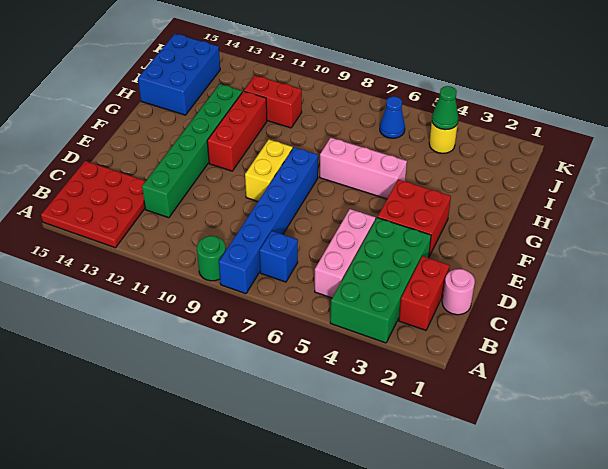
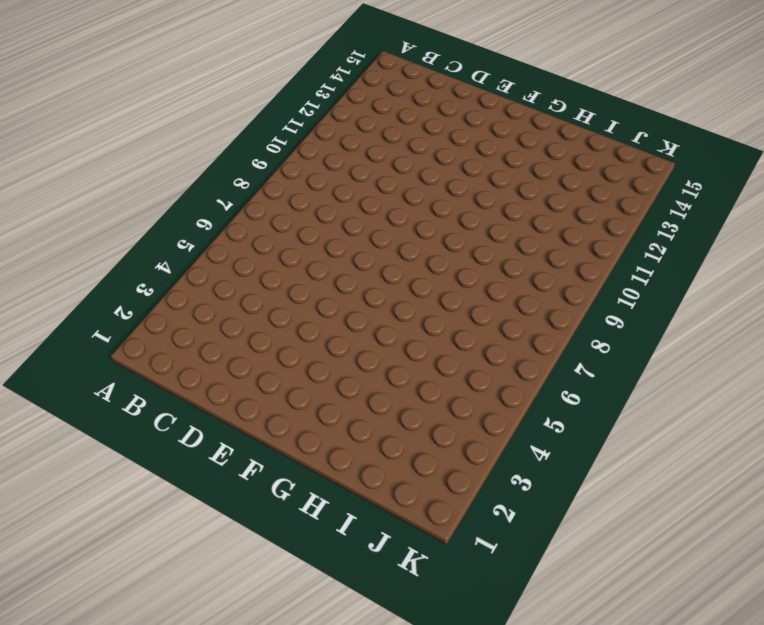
none -> green brick A3:D4 level 1
none -> blue brick A8:F8 level 1
none -> green round brick A9 level 1

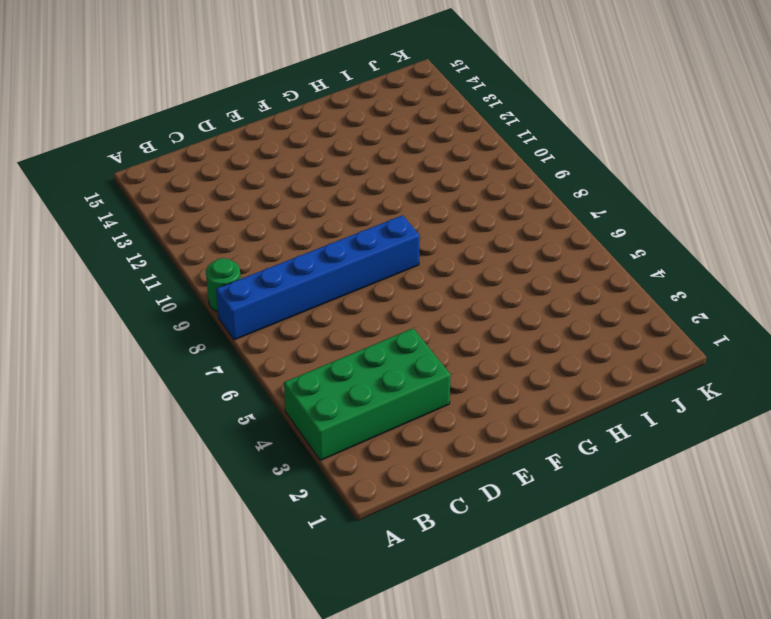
none -> red plate A13:C15 level 1
none -> red brick B2:C2 level 1
none -> pink brick B5:D5 level 1

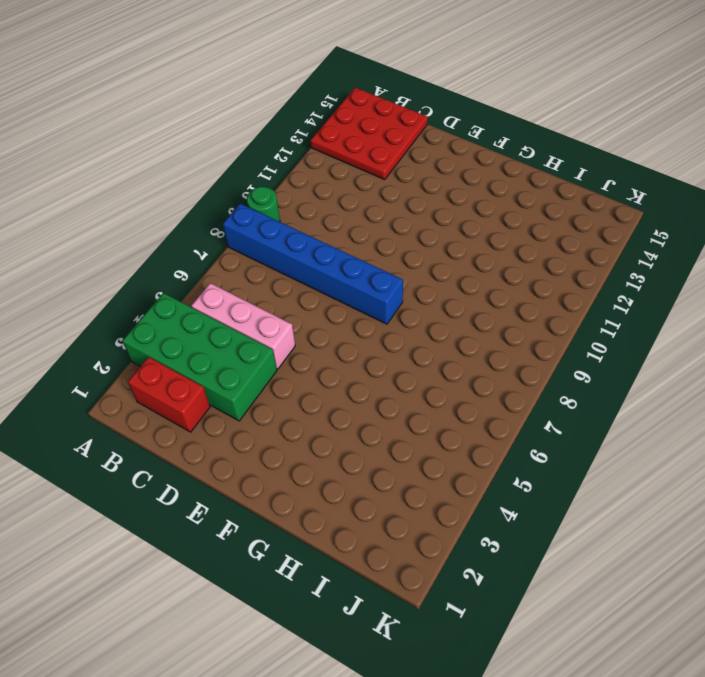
none -> blue brick B7 level 1
none -> pink round brick C1 level 1
none -> green brick C12:H12 level 1

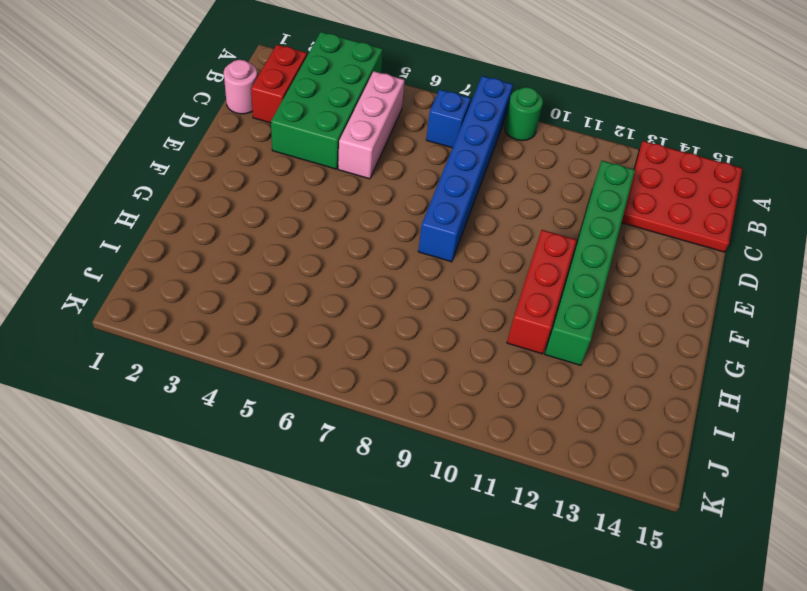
none -> red brick E3:F4 level 1
none -> yellow brick E9:F9 level 1
none -> pink brick G5:G7 level 1

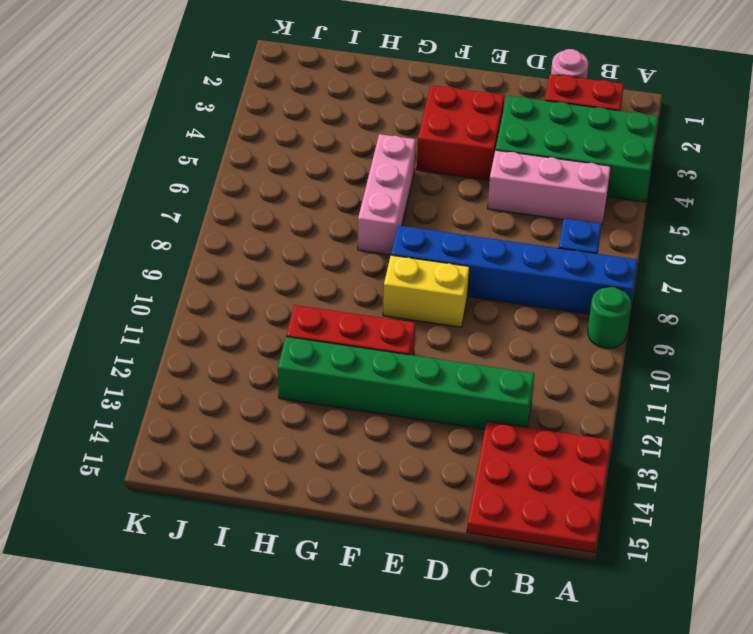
none -> blue brick H14:J15 level 1
none -> red brick I10:I11 level 1
none -> yellow round brick J4 level 1

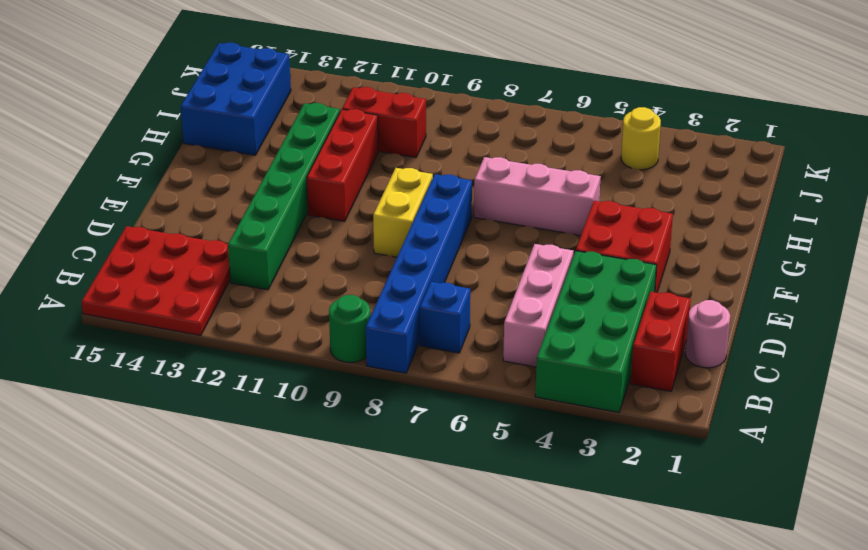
none -> blue cone J6 level 1
none -> green cone J4 level 2

